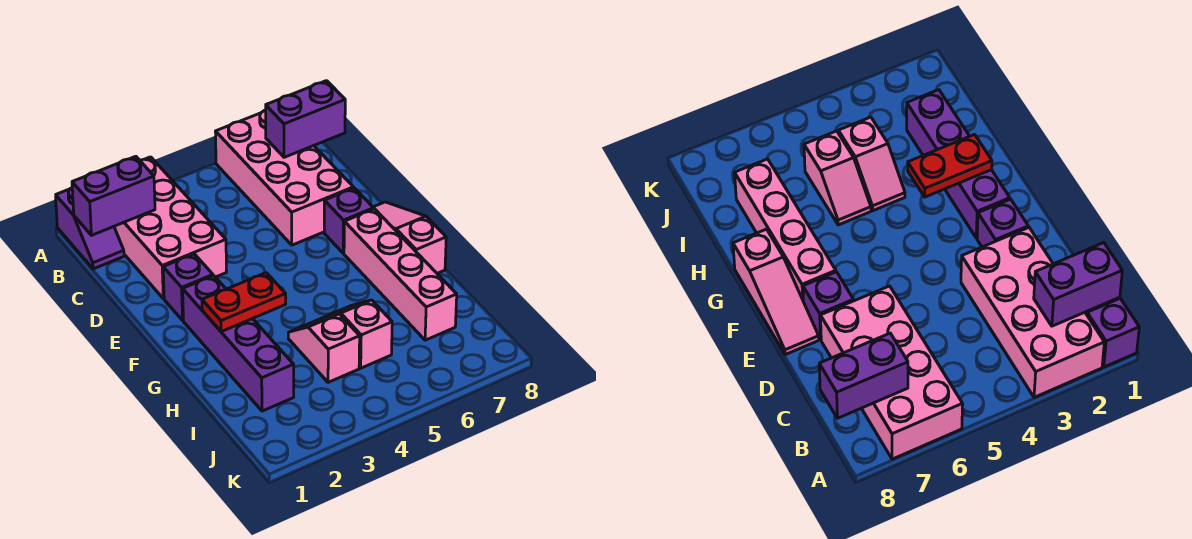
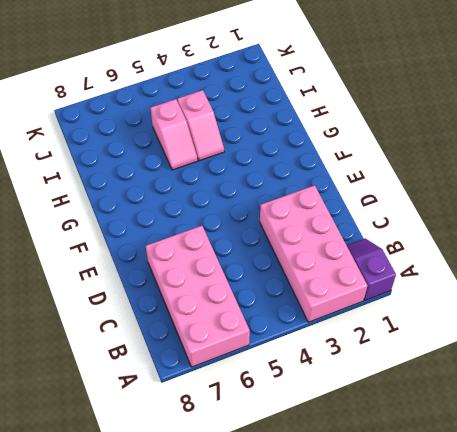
none -> purple brick E2 level 1
none -> purple brick E7 level 1
none -> pink slope E8:G8 level 1 top G

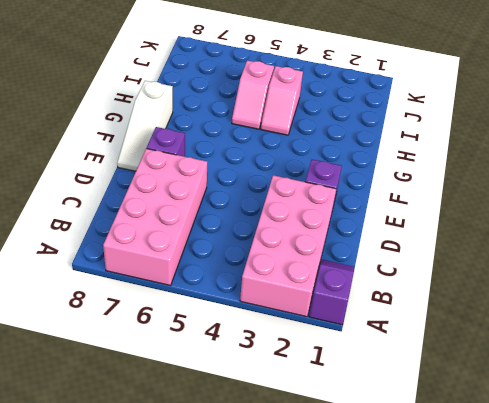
white slope E8:G8 level 1 top G -> pink slope E8:G8 level 1 top G
none -> purple brick F2:I2 level 1
none -> pink brick F7:I7 level 1
none -> purple brick B1:B2 level 2

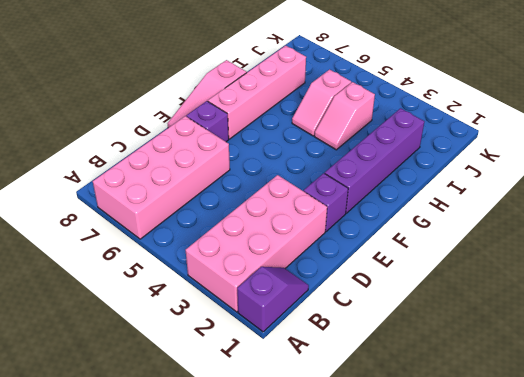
none -> purple brick B1:B2 level 2
none -> purple brick B7:B8 level 2
none -> red plate G2:G3 level 2

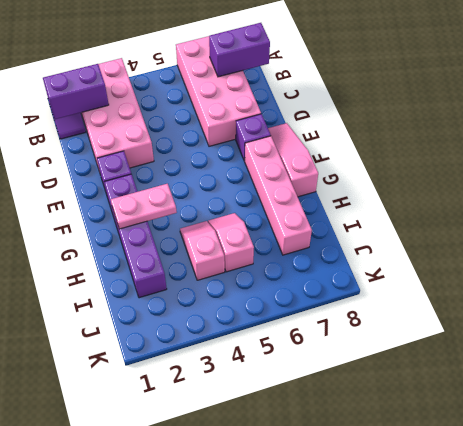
pink plate G2:G3 level 2 -> red plate G2:G3 level 2

